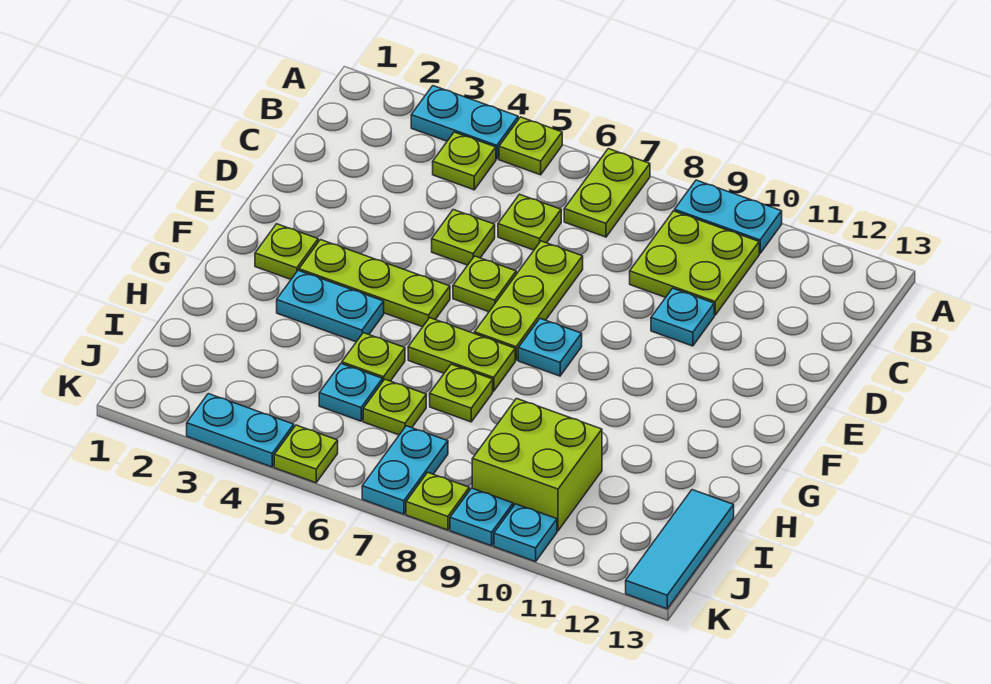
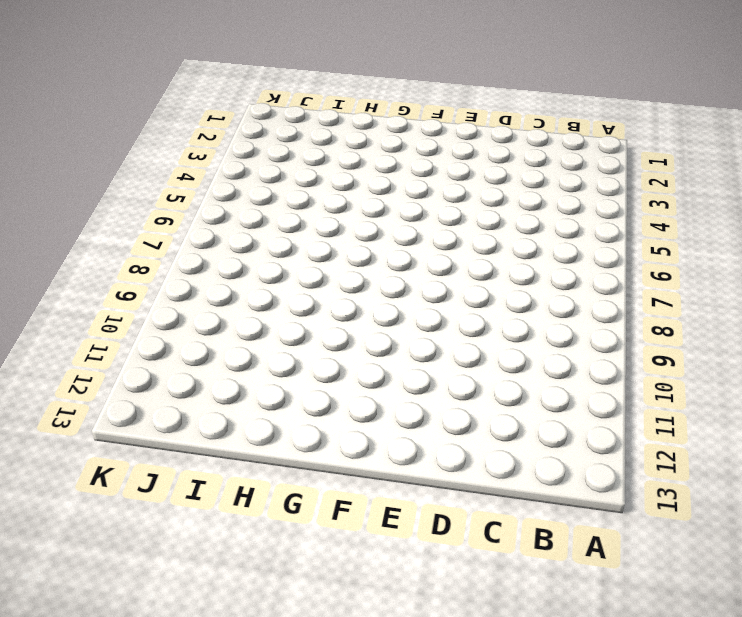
none -> cyan plate A3:A4 level 1
none -> lime plate A5 level 1
none -> lime plate A7:B7 level 1

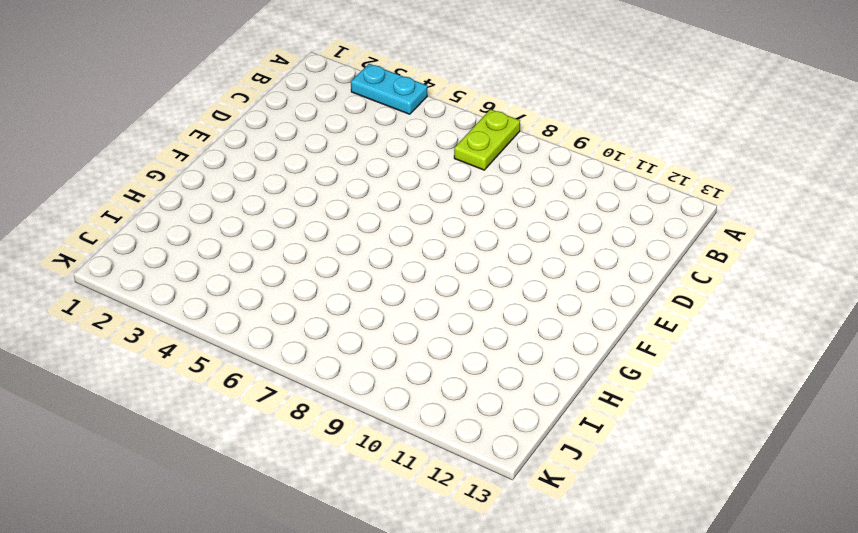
none -> lime plate A5 level 1
none -> cyan plate A9:A10 level 1
none -> lime plate B4 level 1

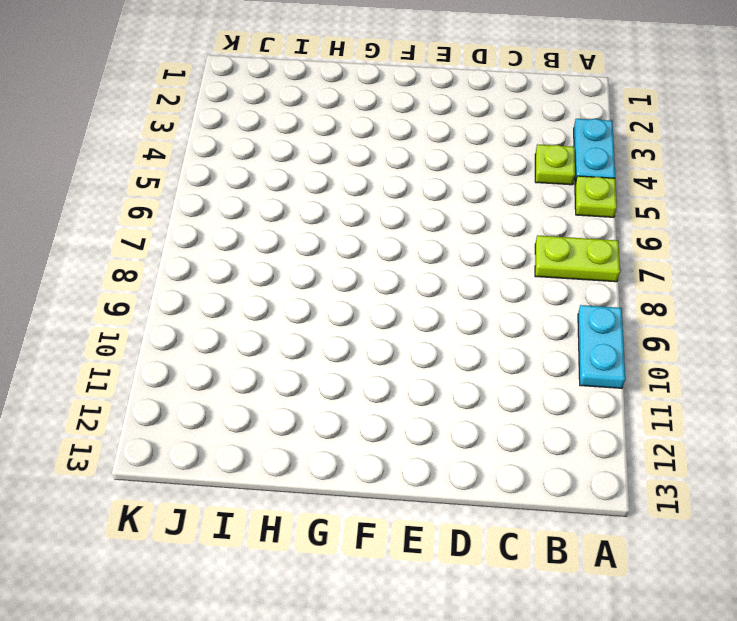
none -> lime plate B9:C10 level 1
none -> lime plate C6 level 1
none -> lime plate D5 level 1

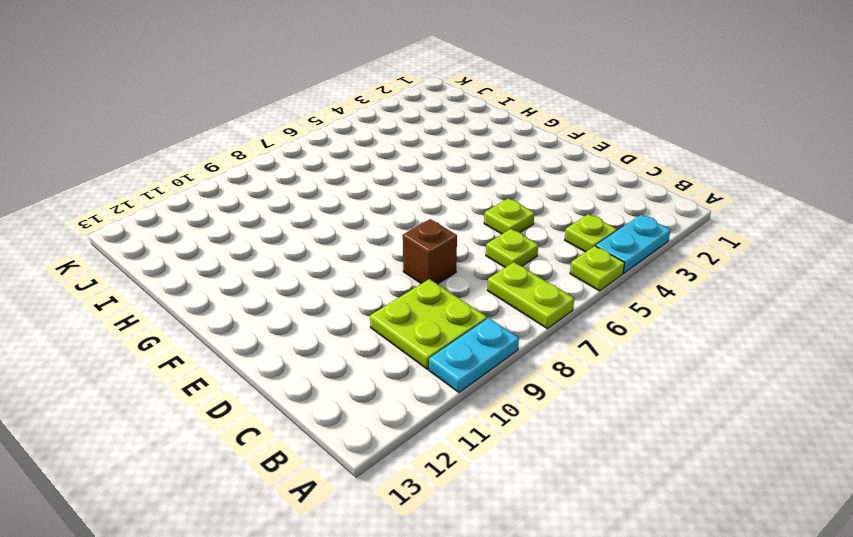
brown brick D8 level 1 -> none
none -> lime plate D7:F7 level 1
none -> cyan plate D10 level 1
none -> lime plate E6 level 1

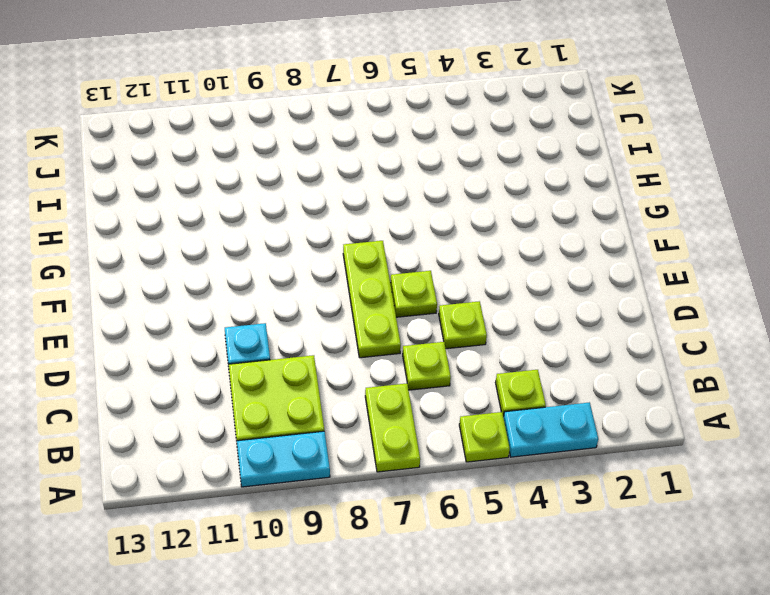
none -> lime plate F2 level 1
none -> lime plate F3:F5 level 1
none -> cyan plate F8 level 1

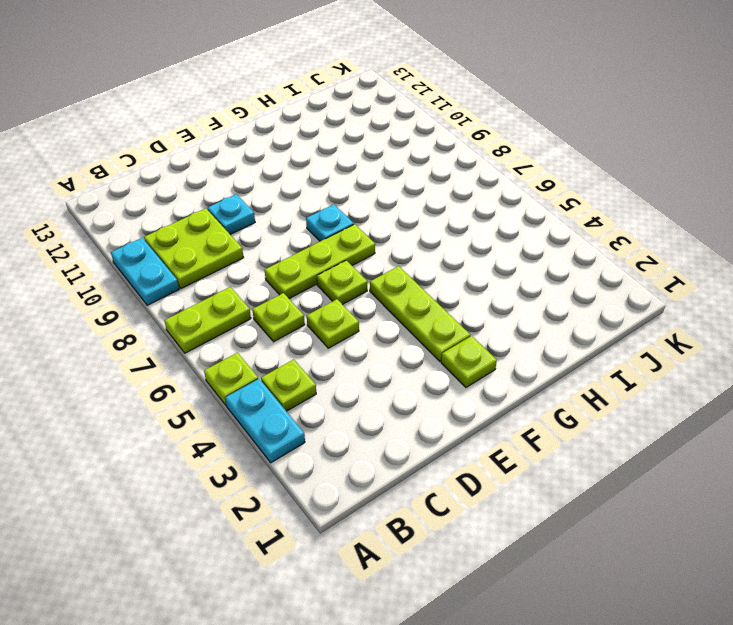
none -> cyan plate G3:G4 level 1
none -> lime plate G6:G7 level 1
none -> lime plate H5 level 1

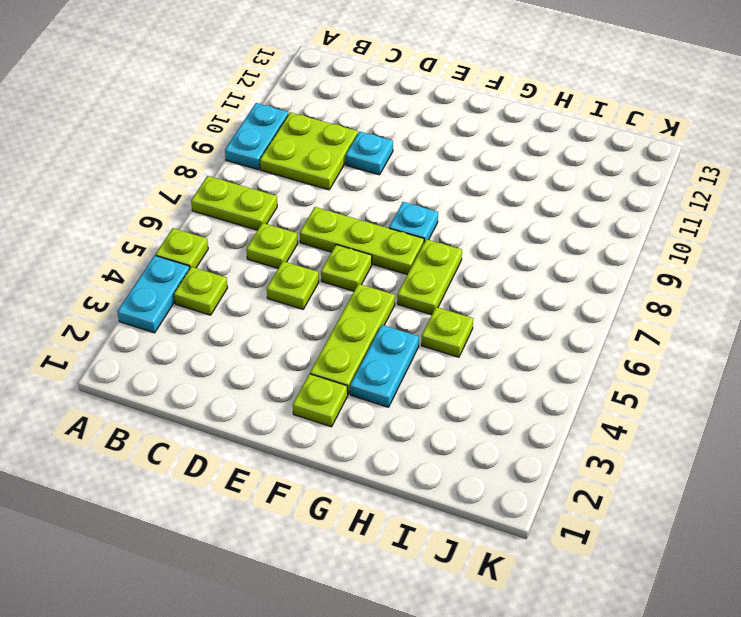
none -> lime plate H7 level 1
none -> cyan plate I5 level 1
none -> lime plate I6 level 1

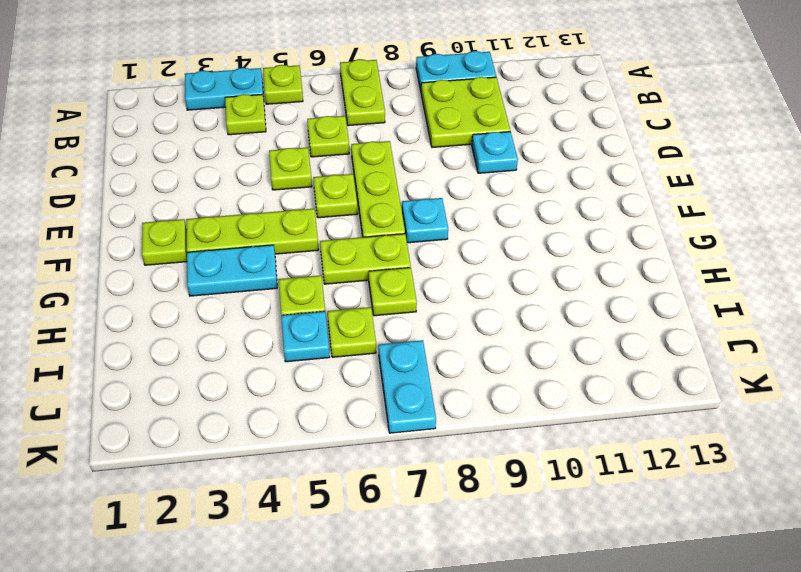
none -> lime brick I9:J10 level 1
none -> cyan tile I13:K13 level 1
none -> cyan plate K3:K4 level 1

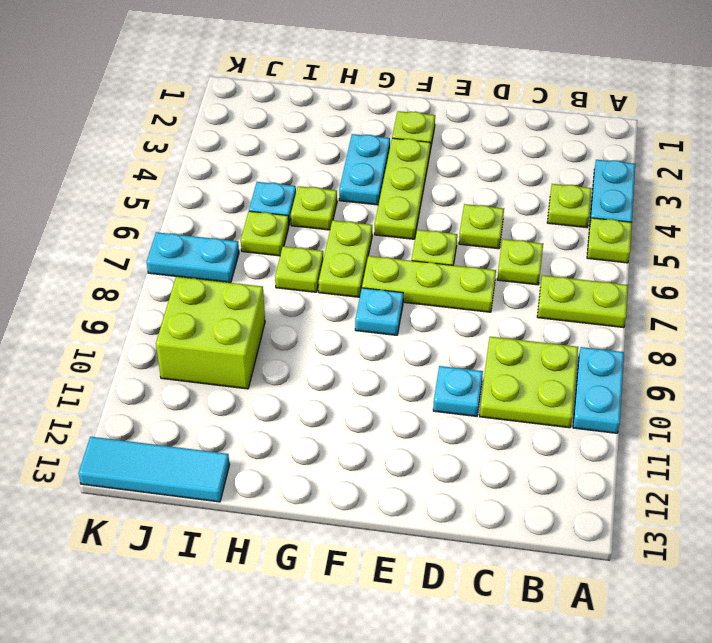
none -> cyan plate K3:K4 level 1
none -> lime plate K5 level 1
none -> lime plate K8 level 1

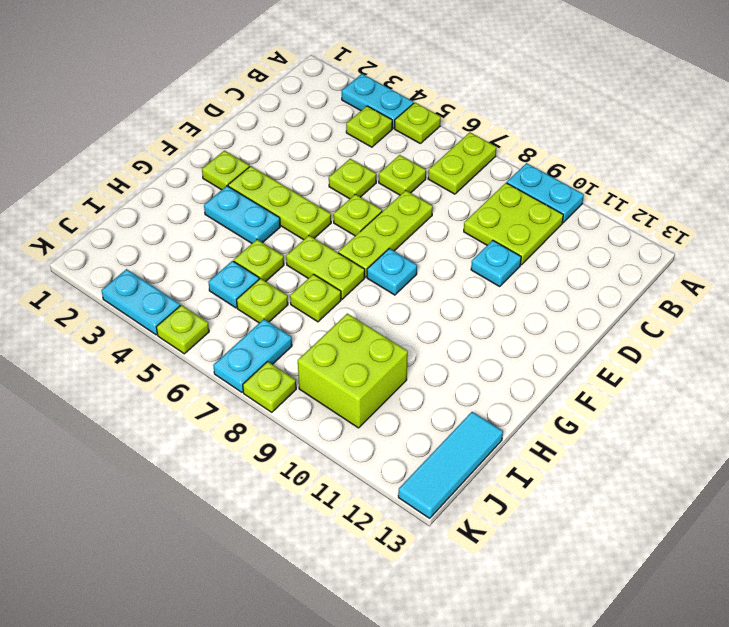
none -> cyan plate K9 level 1
none -> cyan plate K10 level 1

